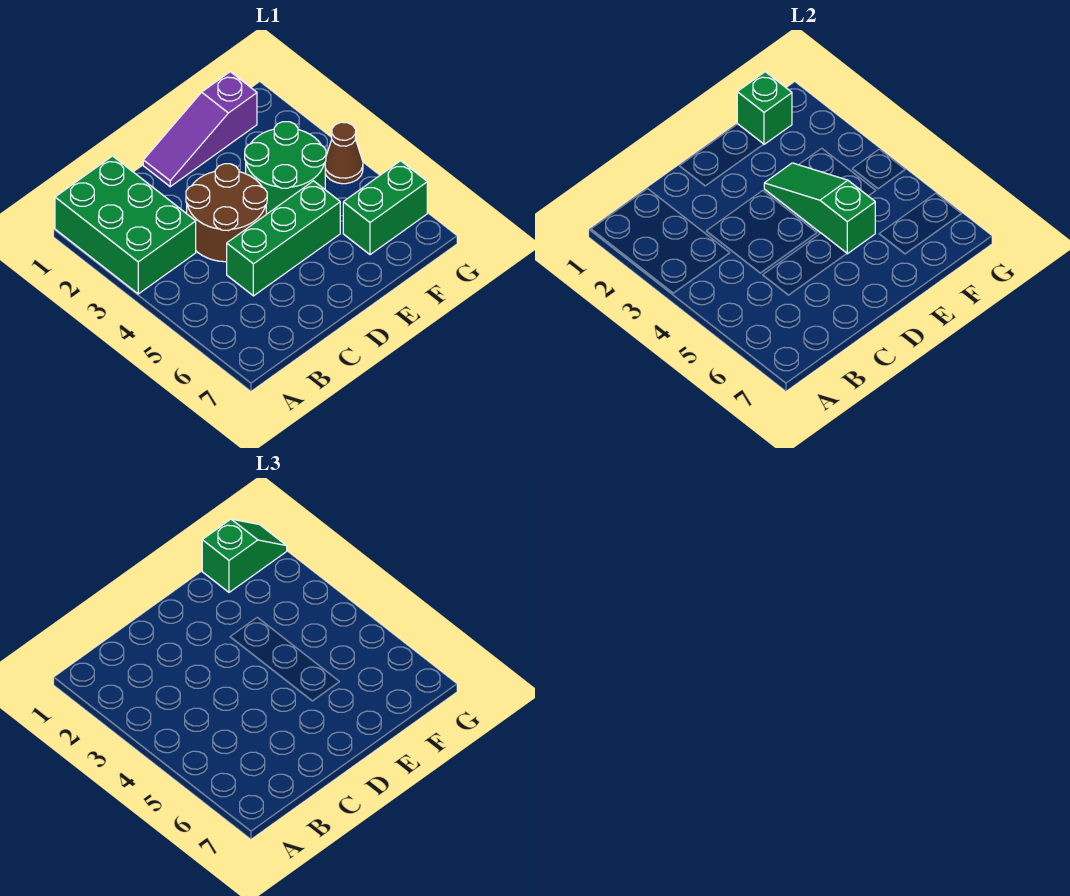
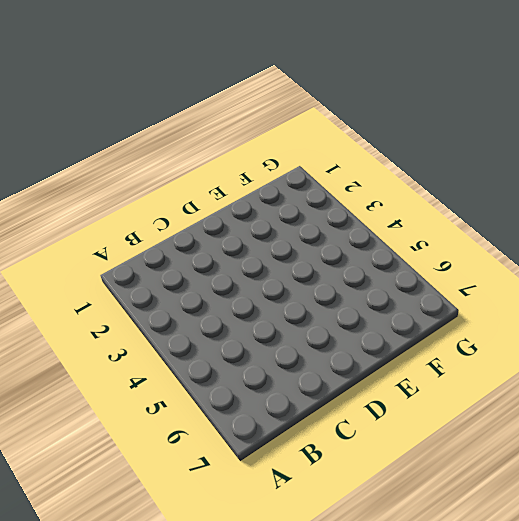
none -> green brick A1:B3 level 1
none -> brown round brick C3:D4 level 1

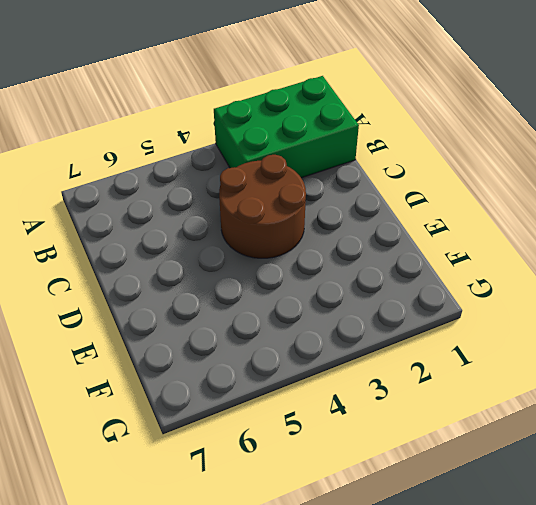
none -> green brick C5:E5 level 1
none -> purple slope D1:F1 level 1 top F

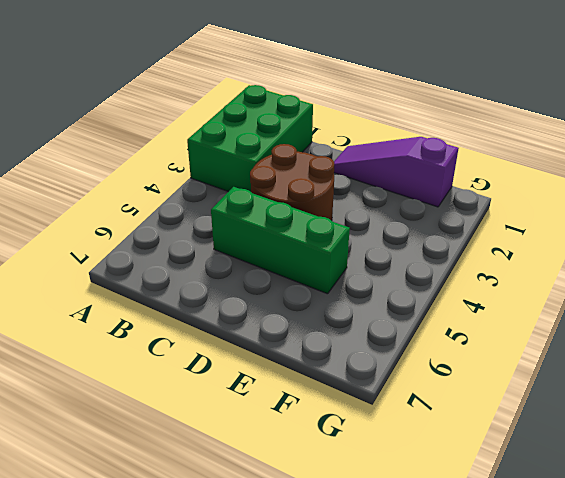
none -> green round brick E3:F4 level 1
none -> green brick F6:G6 level 1

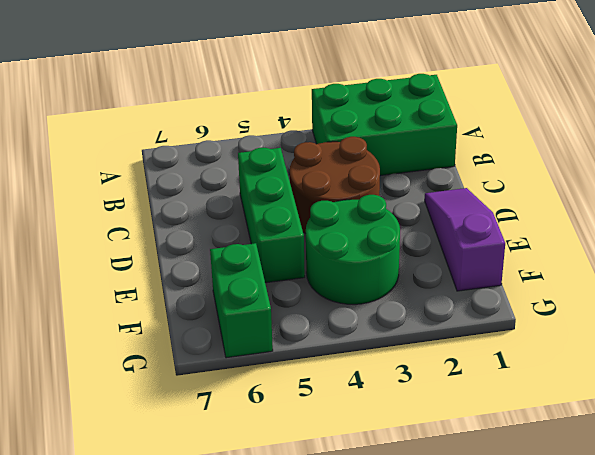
none -> brown cone G4 level 1
none -> green slope E3:E5 level 2 top 5

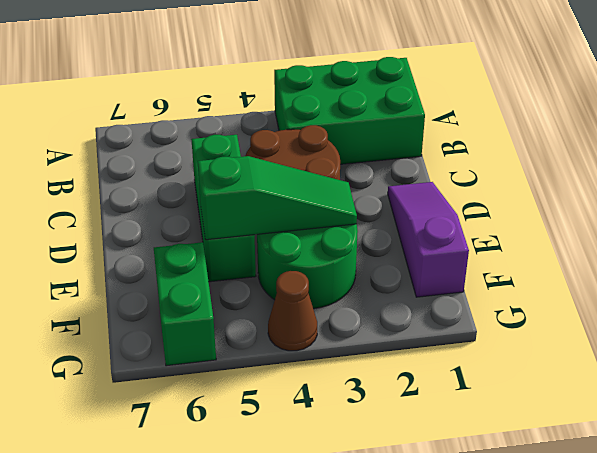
none -> green brick F1 level 2
none -> green slope F1:G1 level 3 top F

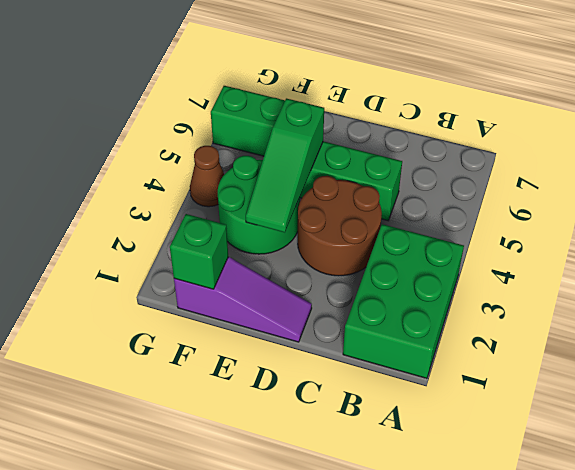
none -> green slope F1:G1 level 3 top F

